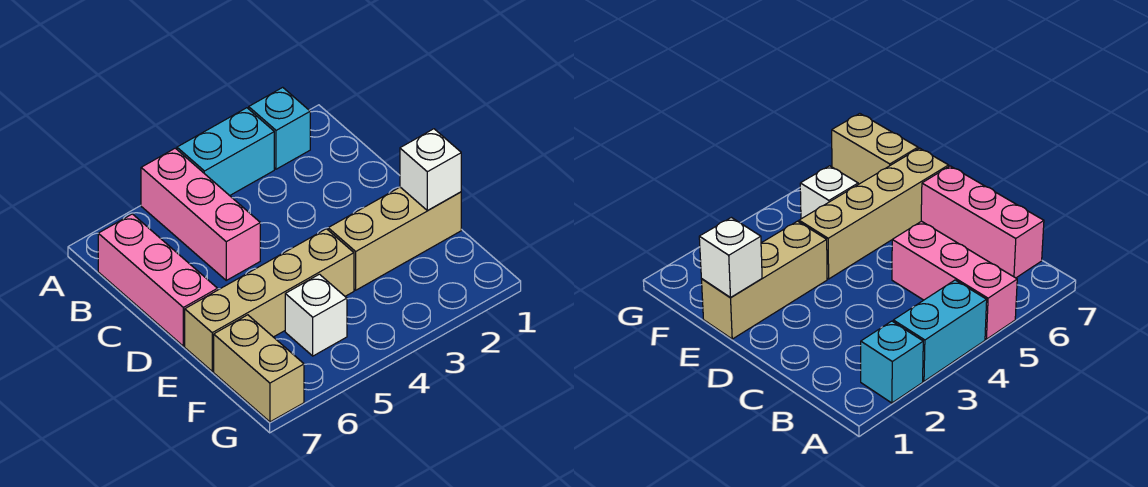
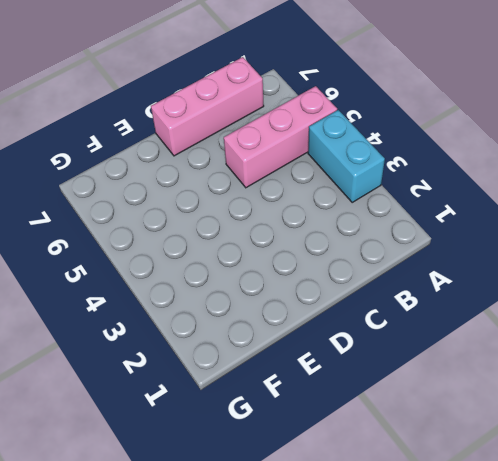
none -> cyan brick A2 level 1
none -> tan brick E1:E3 level 1

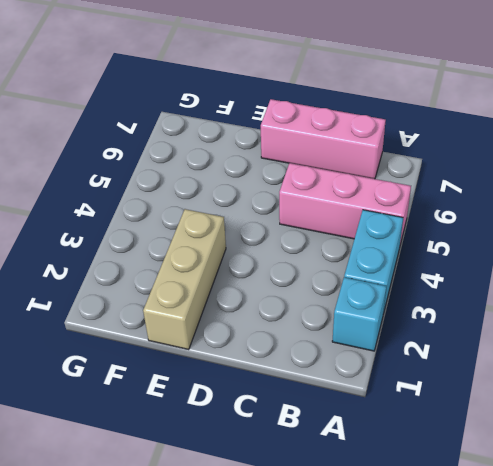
none -> tan brick E4:E7 level 1
none -> white brick F5 level 1

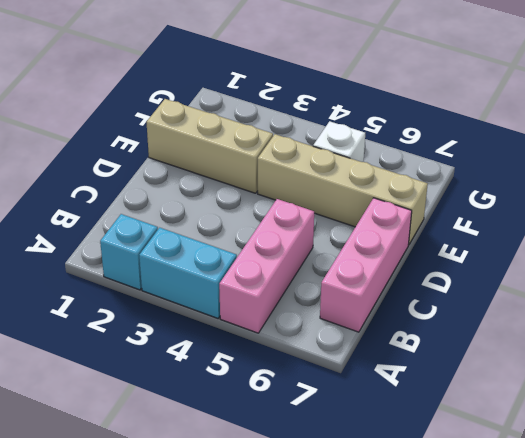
none -> tan brick F7:G7 level 1
none -> white brick E1 level 2

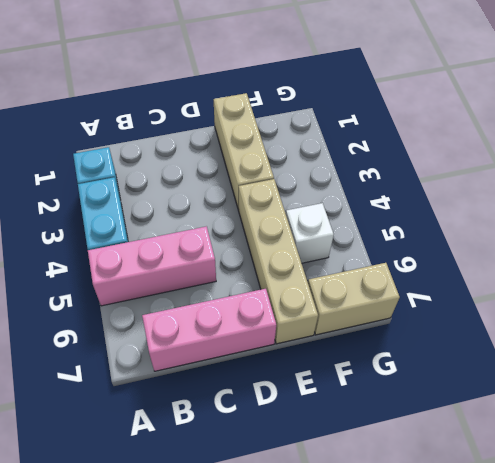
none -> white brick E1 level 2

